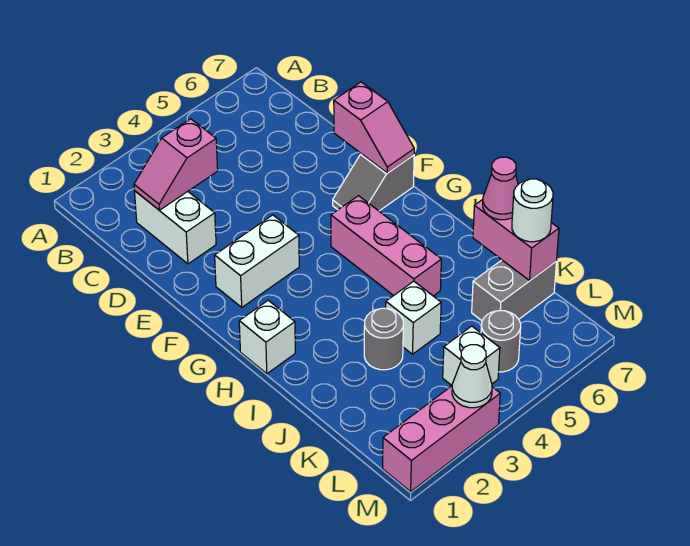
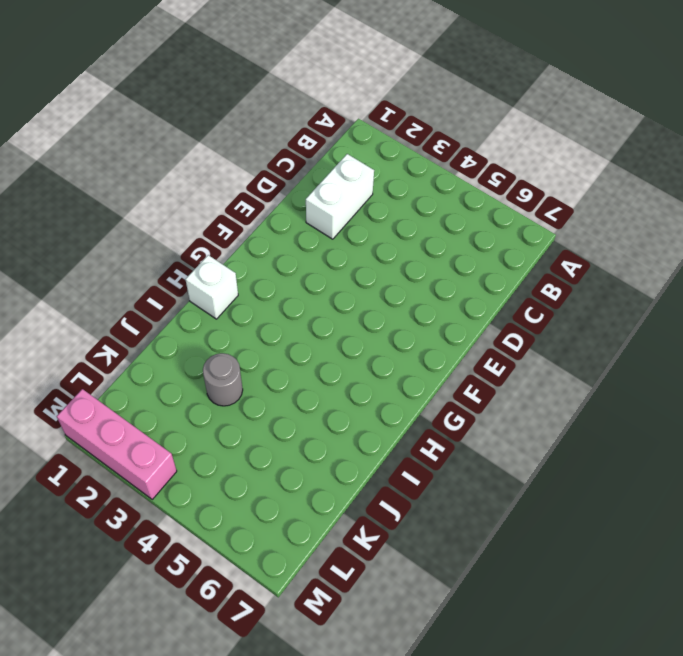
none -> white brick F2:F3 level 1
none -> grey slope F6:F7 level 1 top 7
none -> pink brick G5:I5 level 1

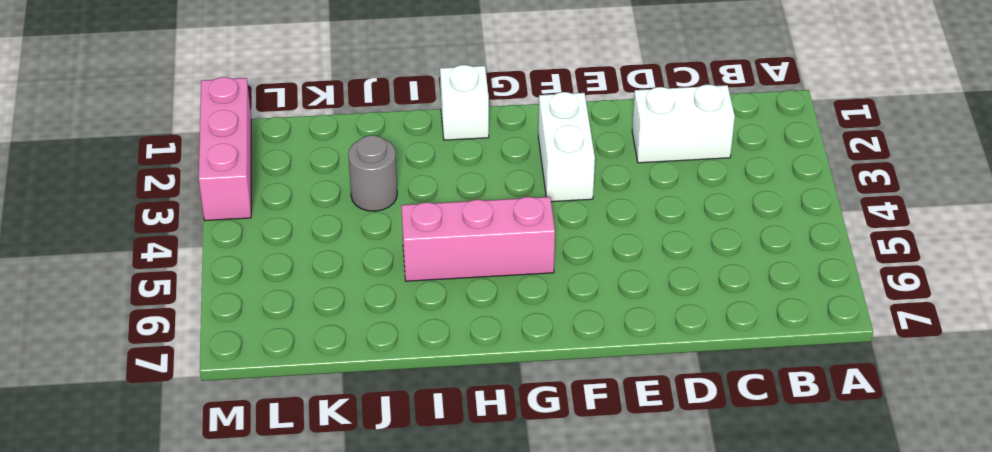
none -> grey slope F6:F7 level 1 top 7
none -> white brick J4 level 1
none -> grey brick K6:K7 level 1

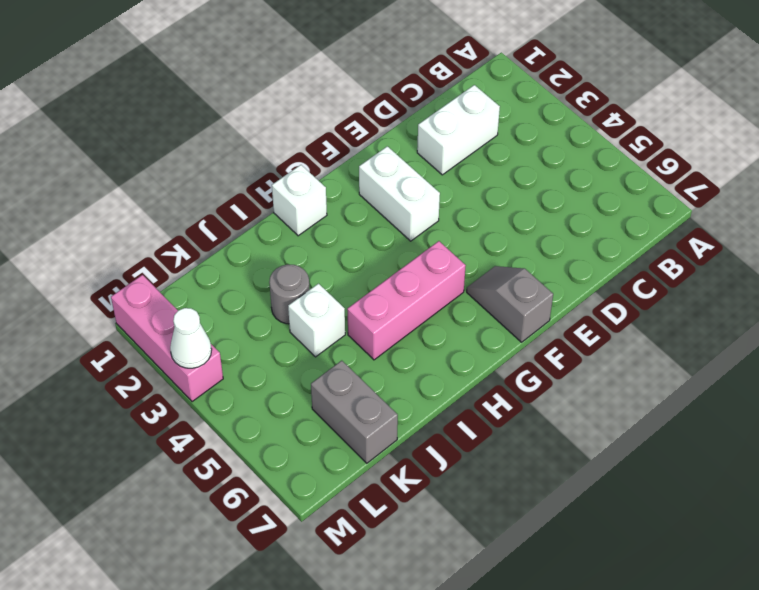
none -> white brick L4 level 1
none -> grey round brick L5 level 1
none -> pink slope C2:C3 level 2 top 3

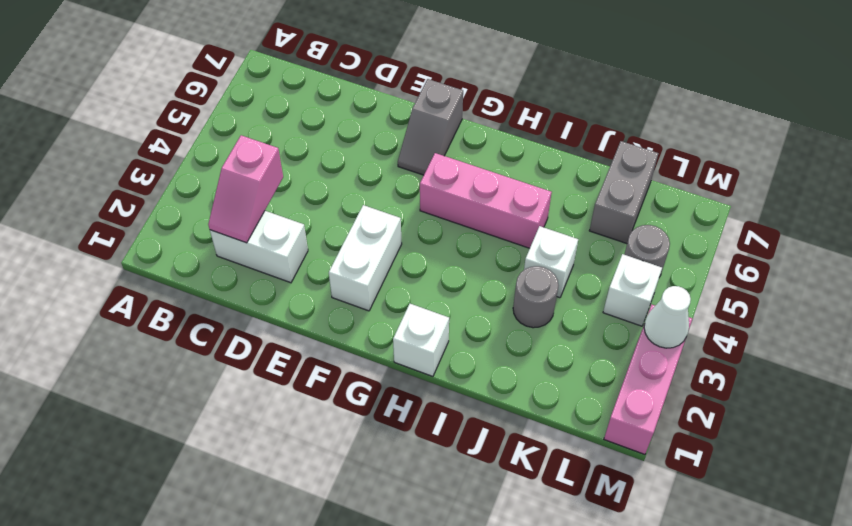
none -> pink slope E7:F7 level 2 top E
none -> pink brick J7:K7 level 2
none -> pink cone J7 level 3

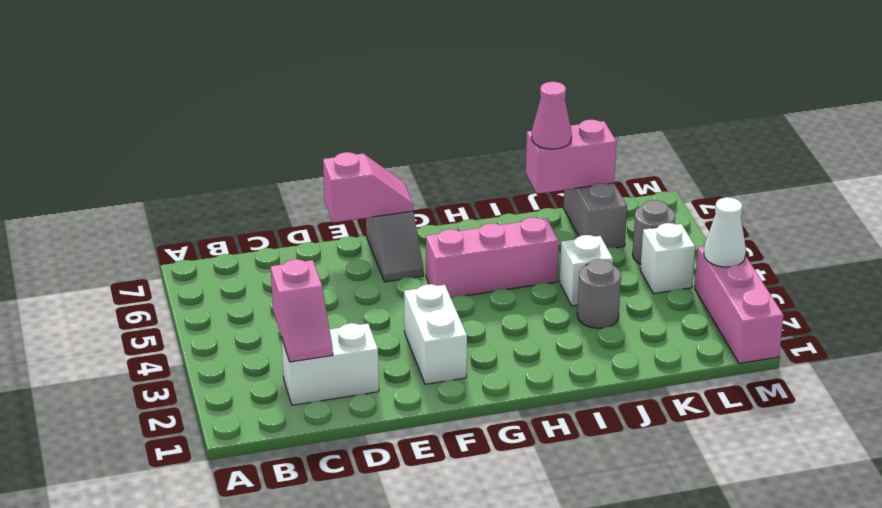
none -> white brick H1 level 1
none -> white round brick K7 level 3

